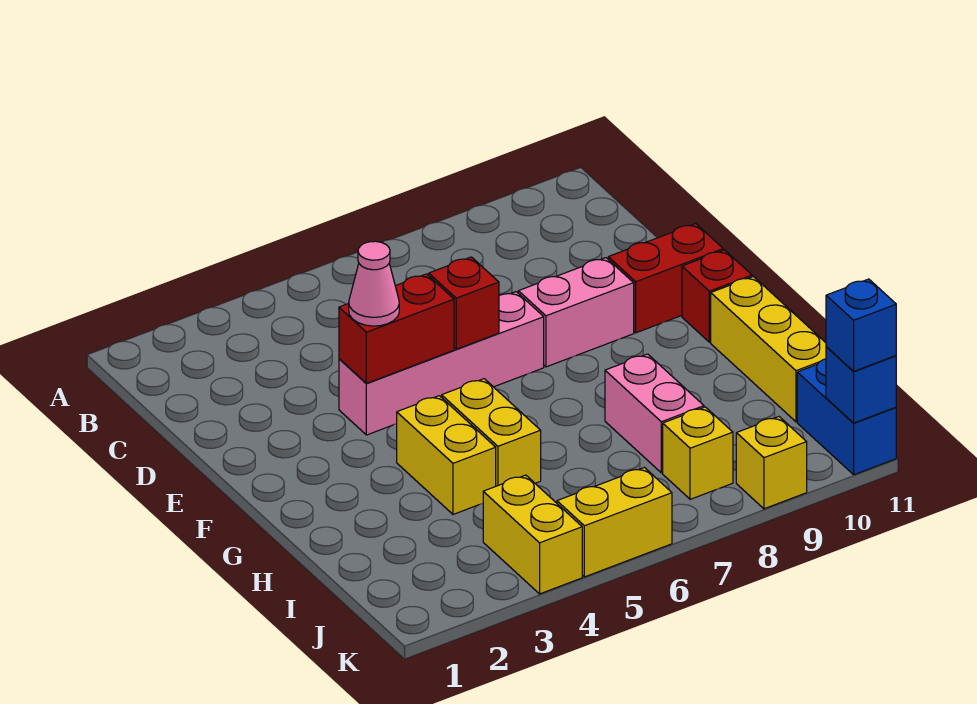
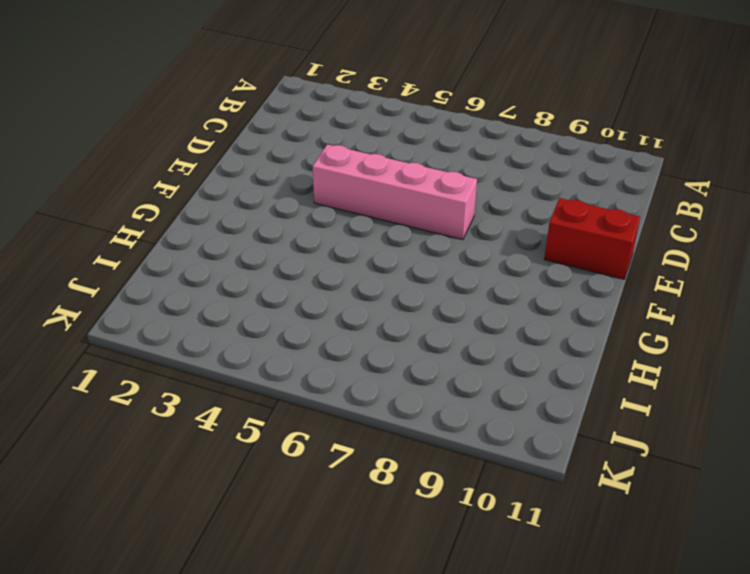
none -> pink brick E8:E9 level 1
none -> red brick F11 level 1
none -> yellow brick G4:H4 level 1

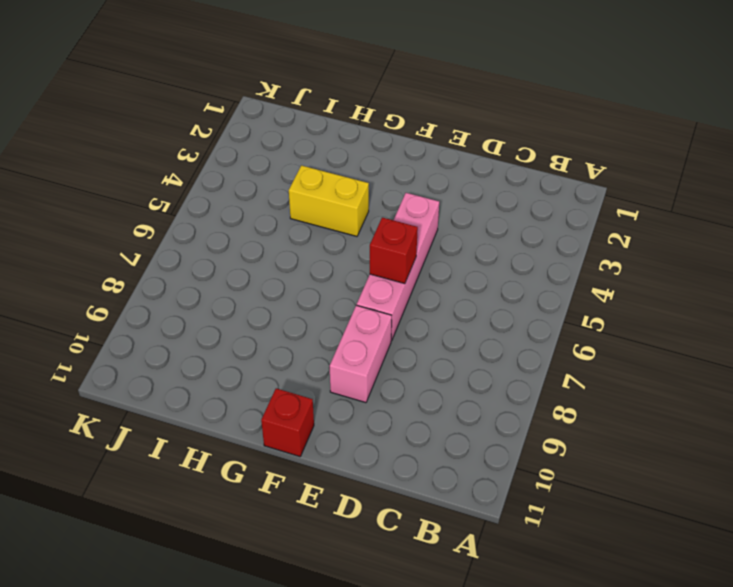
none -> red brick E10:E11 level 1
none -> yellow brick G5:H5 level 1
none -> yellow brick G11:I11 level 1

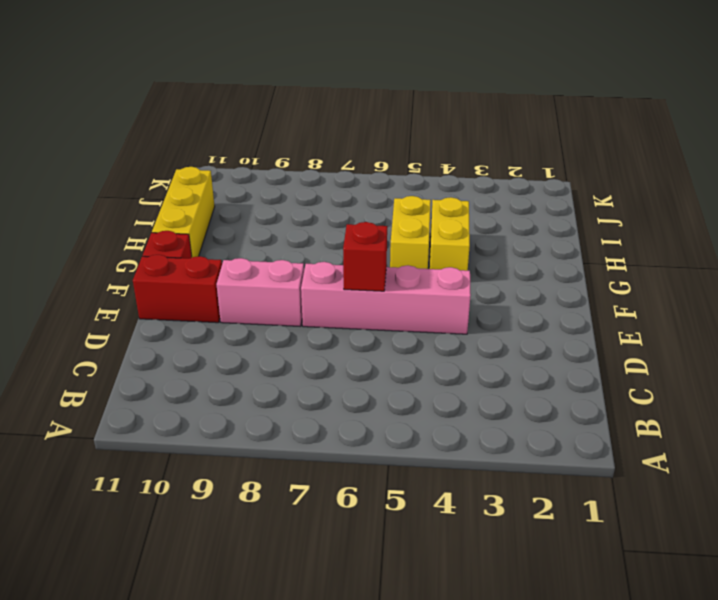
none -> pink brick H8:I8 level 1
none -> yellow brick J4:K4 level 1
none -> yellow brick J8 level 1

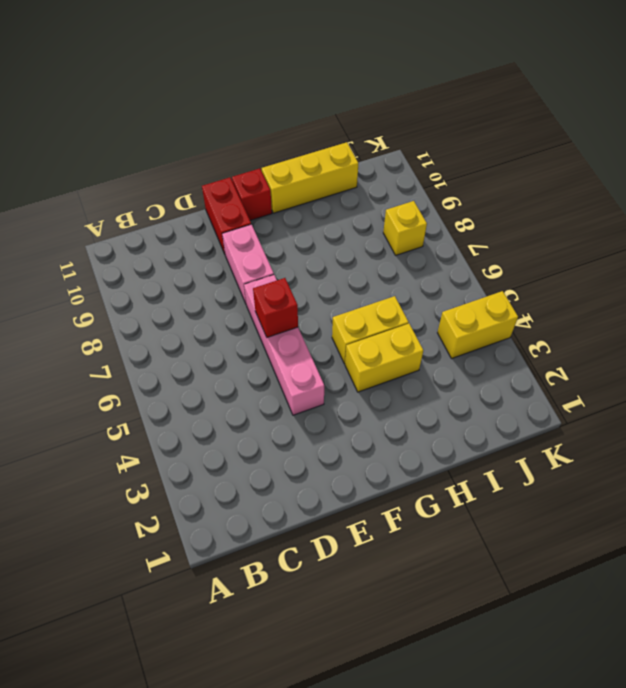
none -> pink brick H8:I8 level 1
none -> blue brick J11:K11 level 1
none -> yellow brick K5:K6 level 1

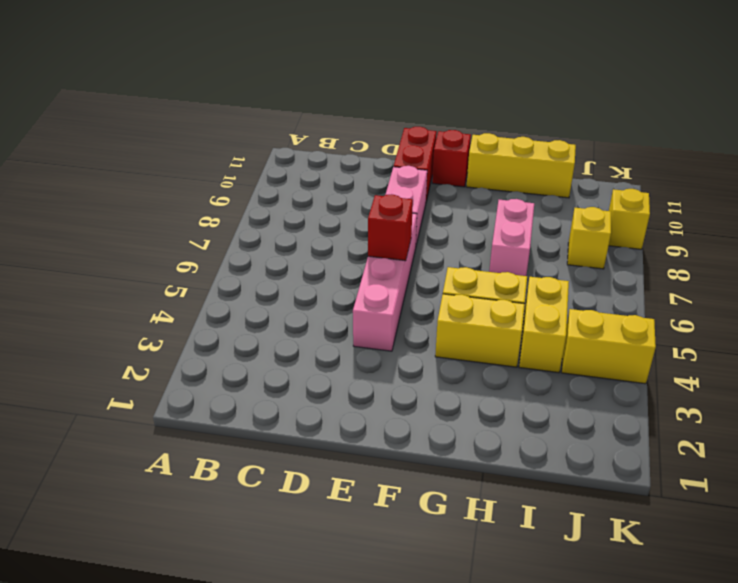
pink brick H7:H8 level 1 -> pink brick H8:I8 level 1
yellow brick I4:I5 level 1 -> yellow brick K5:K6 level 1
none -> blue brick J11:K11 level 1
none -> red brick E4:E5 level 2
none -> blue brick K11 level 2

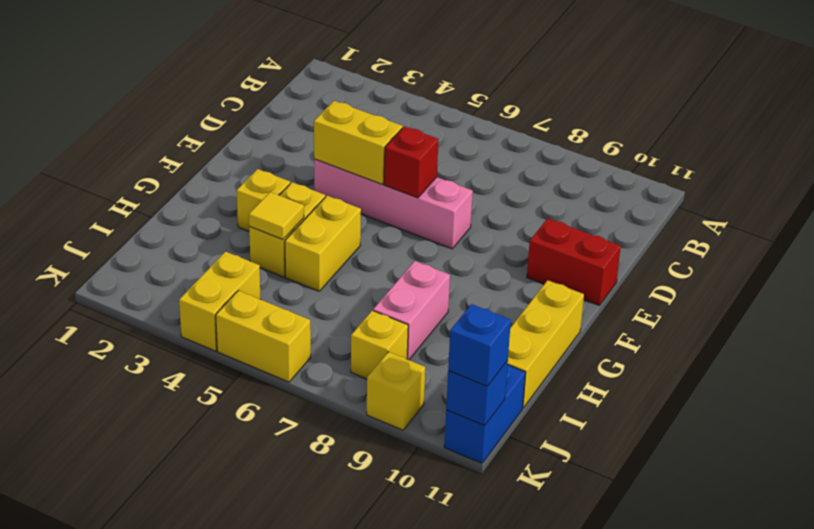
yellow brick E4:E5 level 2 -> red brick E4:E5 level 2
yellow brick G3 level 1 -> none
yellow tile H4 level 2 -> none
none -> pink brick E8:E9 level 1
none -> red brick F11 level 1
none -> pink cone E4 level 3

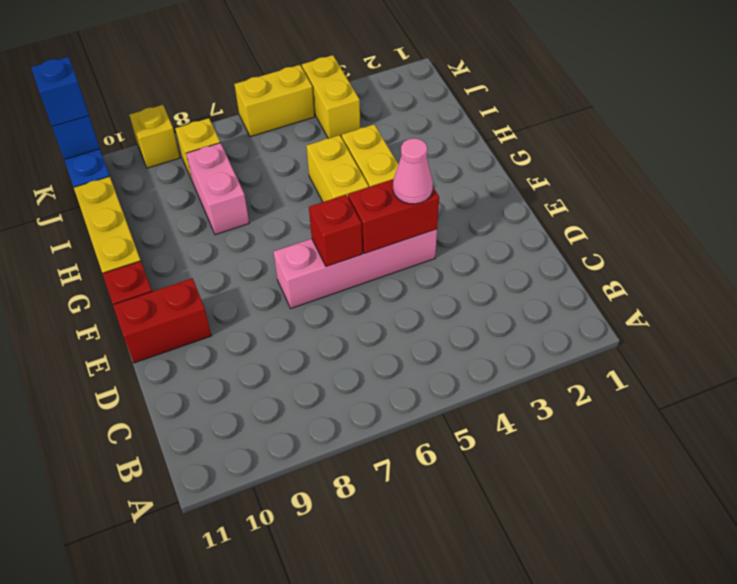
none -> pink brick E8:E9 level 1

